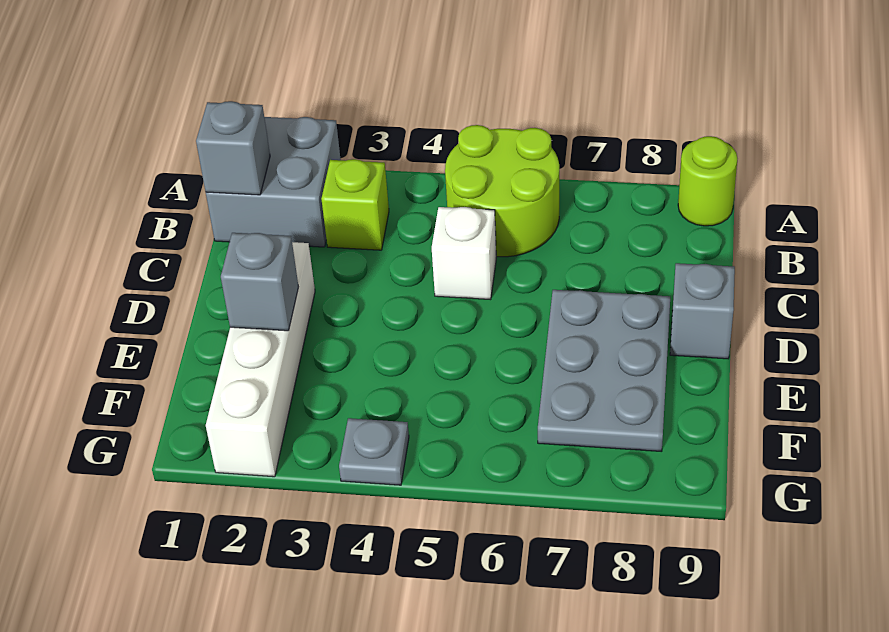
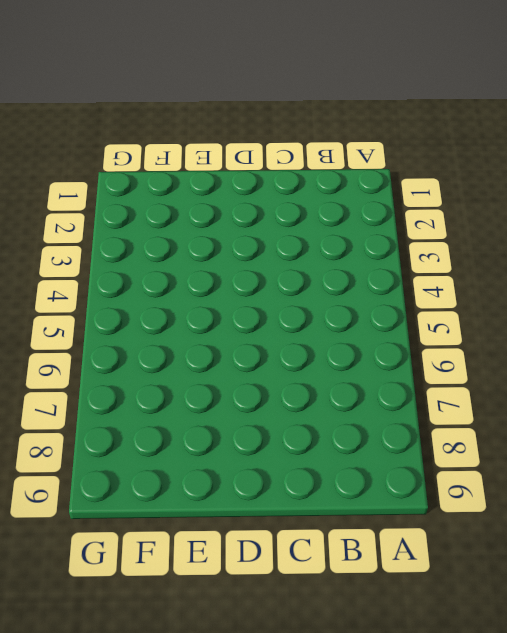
none -> grey brick A1:B2 level 1
none -> lime round brick A5:B6 level 1

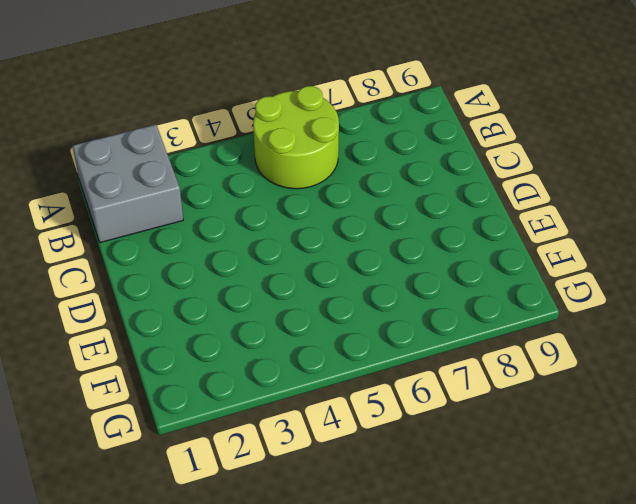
none -> lime round brick A9 level 1
none -> lime brick B3 level 1

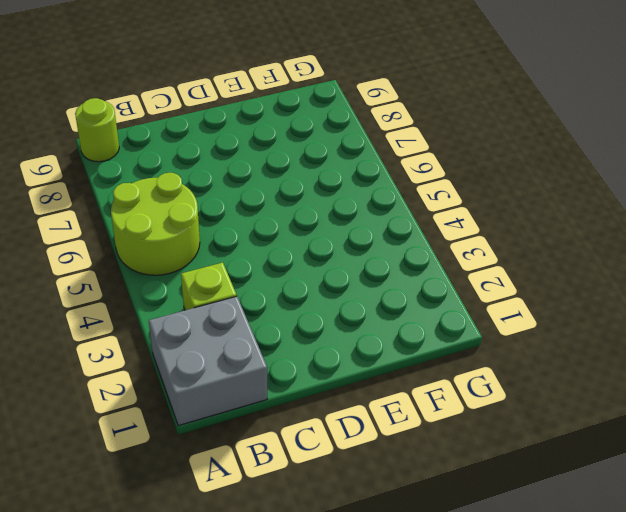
none -> white brick C5 level 1
none -> white brick D2:G2 level 1

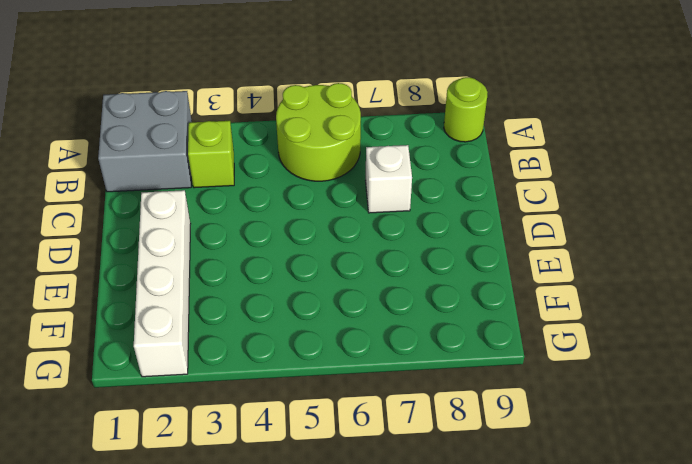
white brick C7 level 1 -> white brick C5 level 1
none -> grey plate D7:F8 level 1
none -> grey brick D9 level 1

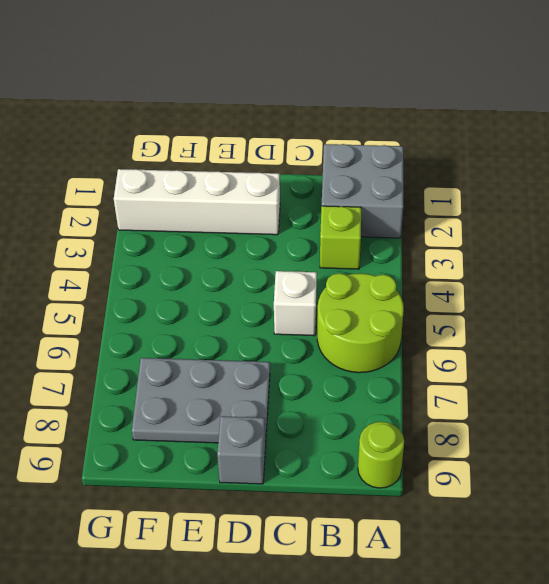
none -> grey plate G4 level 1
none -> grey brick B1 level 2

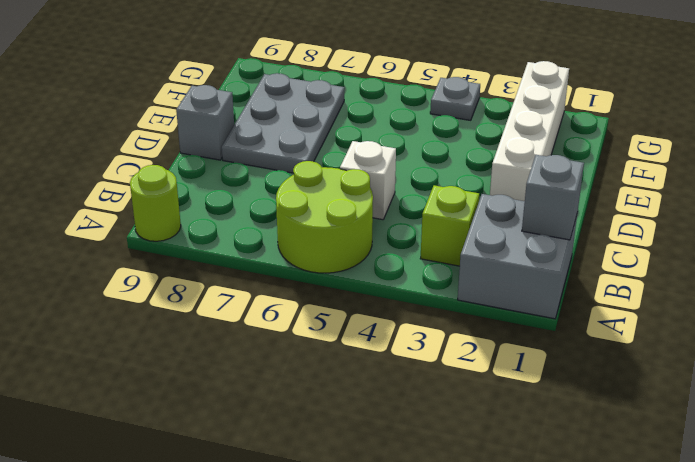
none -> grey brick E2 level 2

